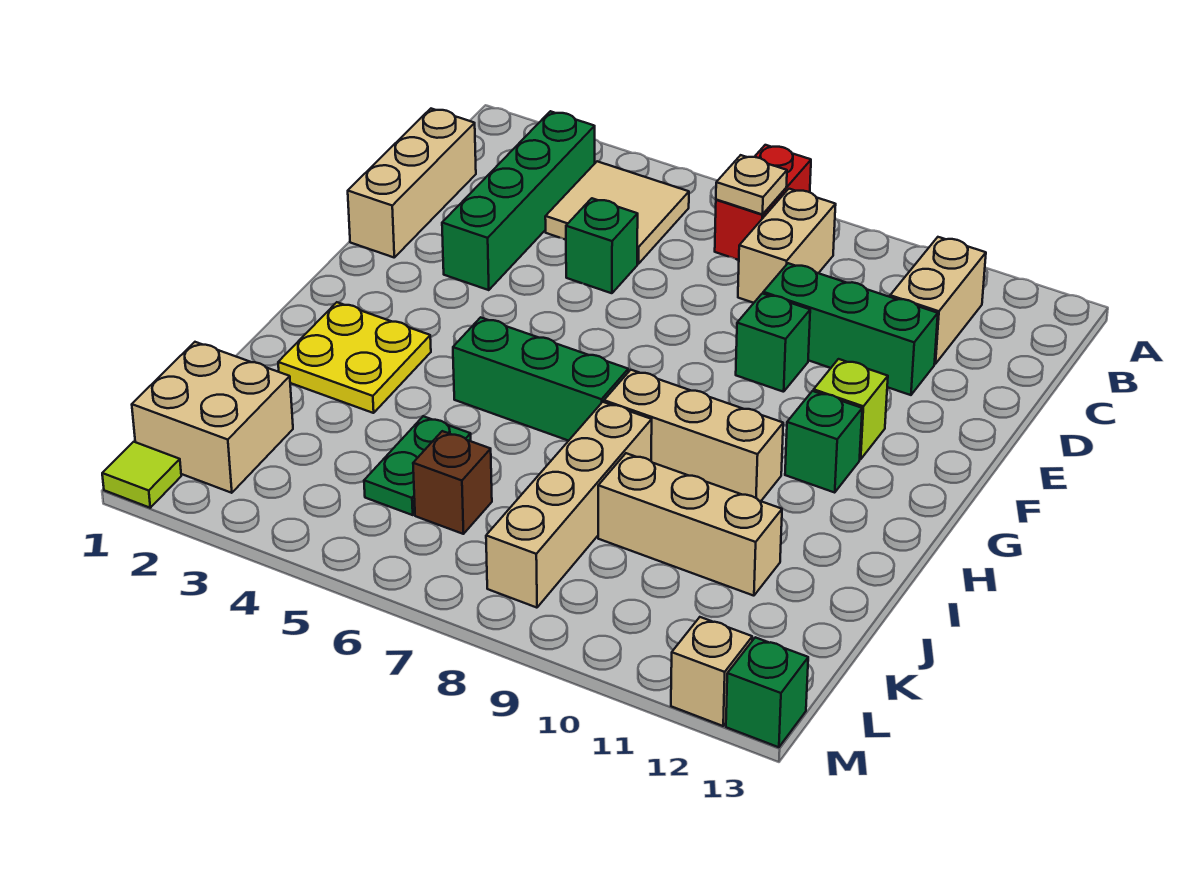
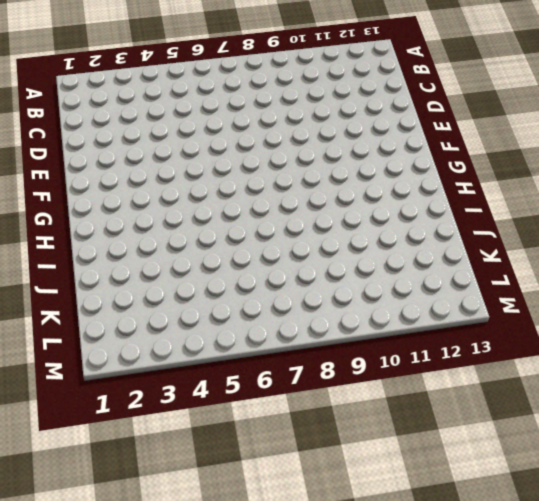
none -> red brick A7:B7 level 1
none -> green brick B3:E3 level 1
none -> tan tile B4:C5 level 1

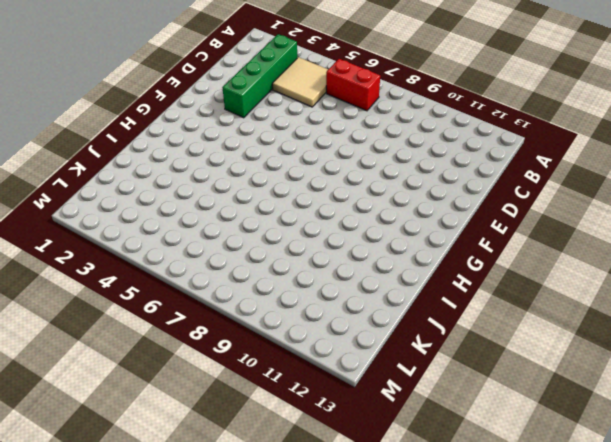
red brick B6:B7 level 1 -> red brick A7:B7 level 1
none -> tan brick B8:C8 level 1
none -> tan brick B11:C11 level 1
none -> tan brick C1:E1 level 1

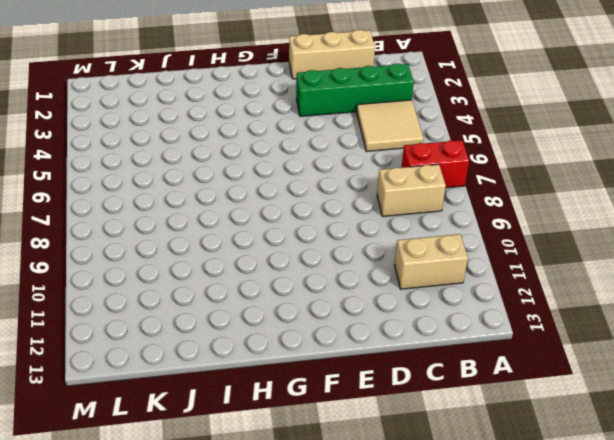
none -> green brick D5 level 1
none -> green brick D9:D11 level 1
none -> green brick E9 level 1

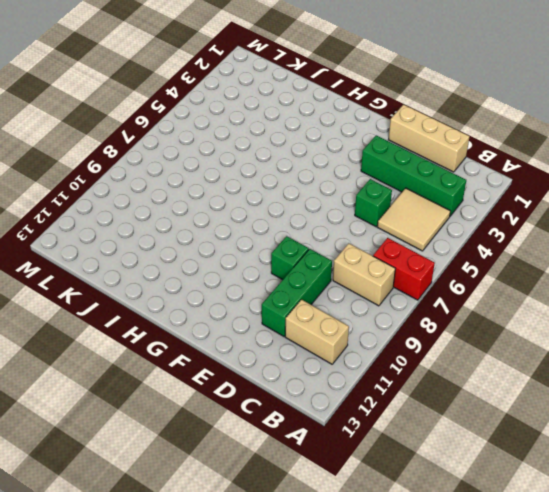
none -> lime brick F11 level 1
none -> green brick G11 level 1
none -> yellow plate H2:I3 level 1

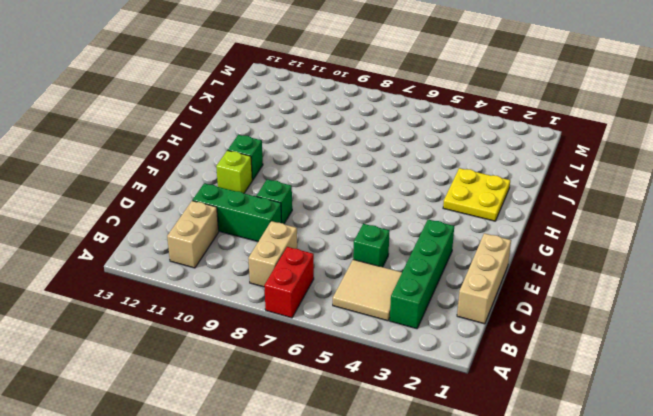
none -> green brick H5:H7 level 1
none -> tan brick H8:H10 level 1
none -> tan brick I8:L8 level 1

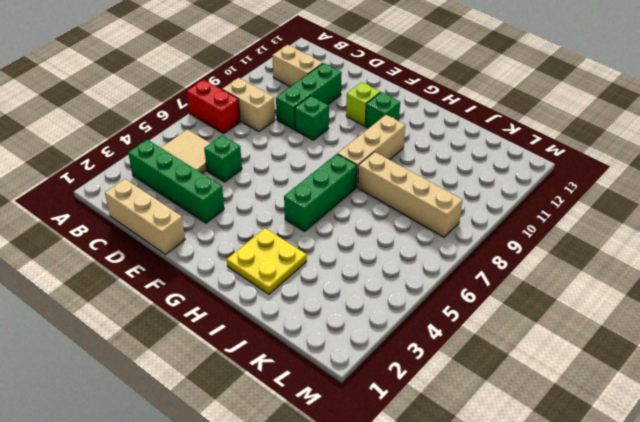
none -> green plate J5:K5 level 1
none -> tan brick J9:J11 level 1
none -> tan brick K1:L2 level 1

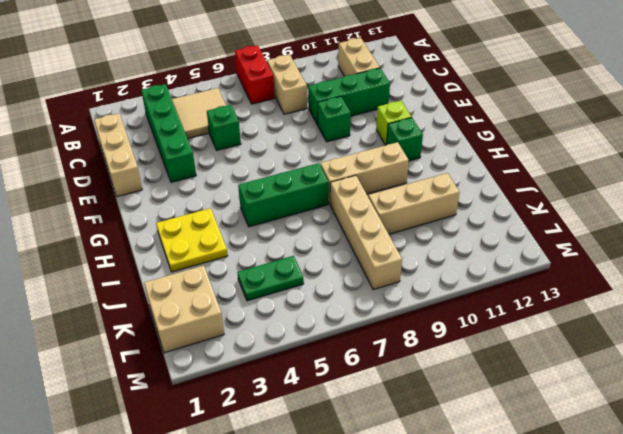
green plate K4:K5 level 1 -> green plate J5:K5 level 1
none -> brown brick K6 level 1
none -> lime tile M1 level 1
none -> tan brick M12 level 1

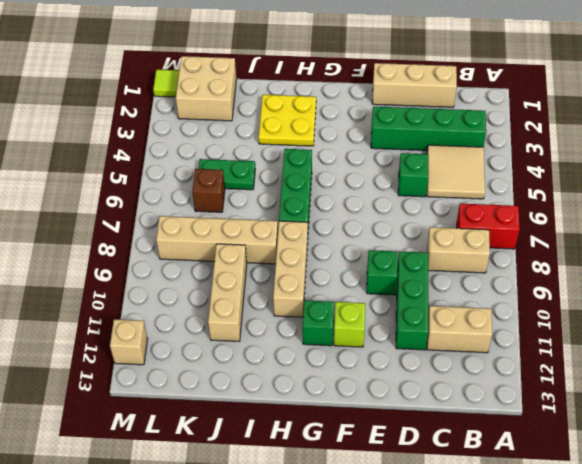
none -> green brick M13 level 1
none -> tan plate B7 level 2

